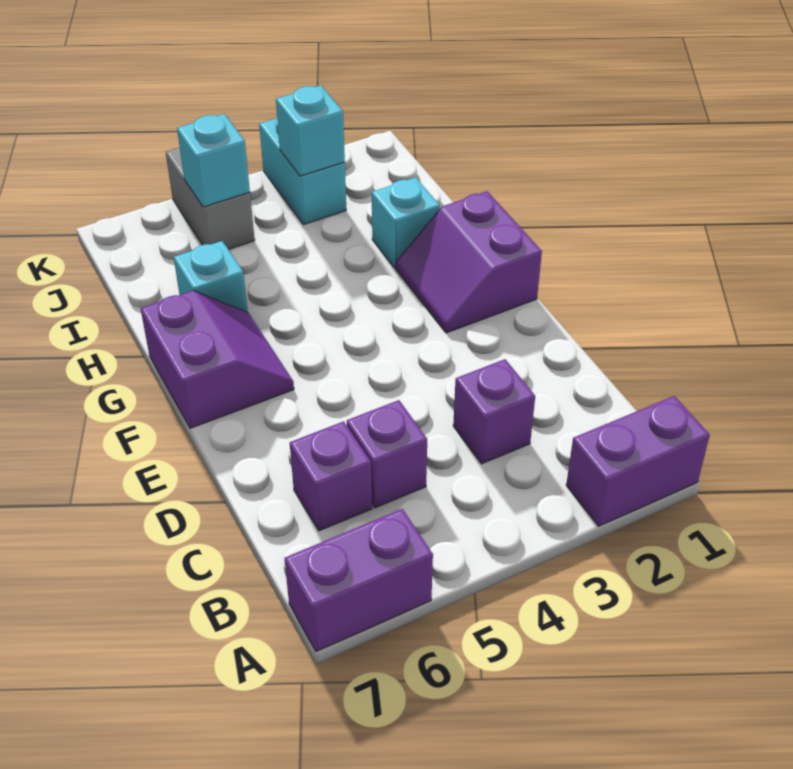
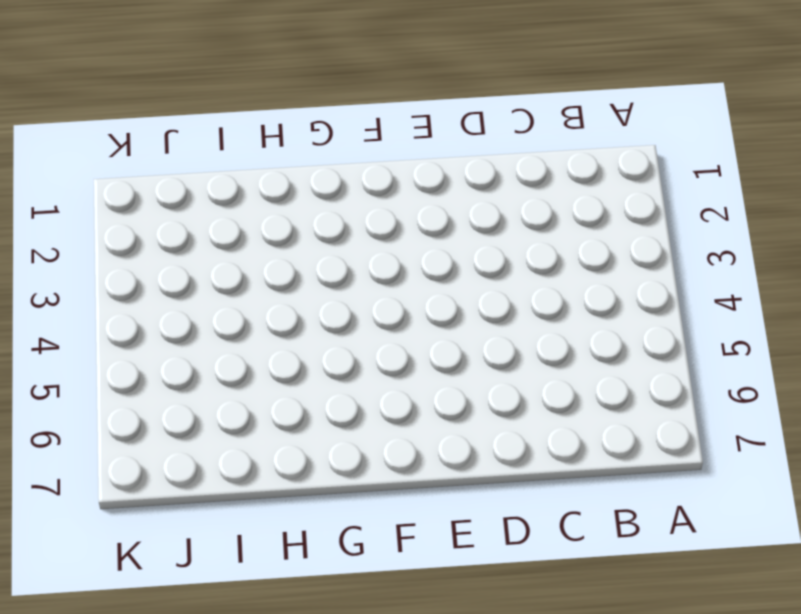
none -> purple brick A1:A2 level 1
none -> purple brick A6:A7 level 1
none -> purple brick C3 level 1

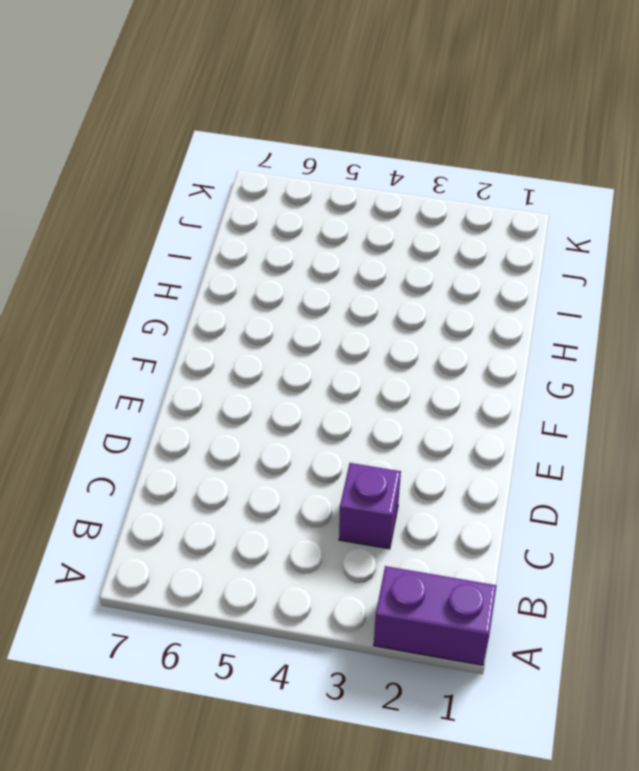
none -> purple brick A6:A7 level 1
none -> purple brick C5 level 1
none -> purple brick C6 level 1

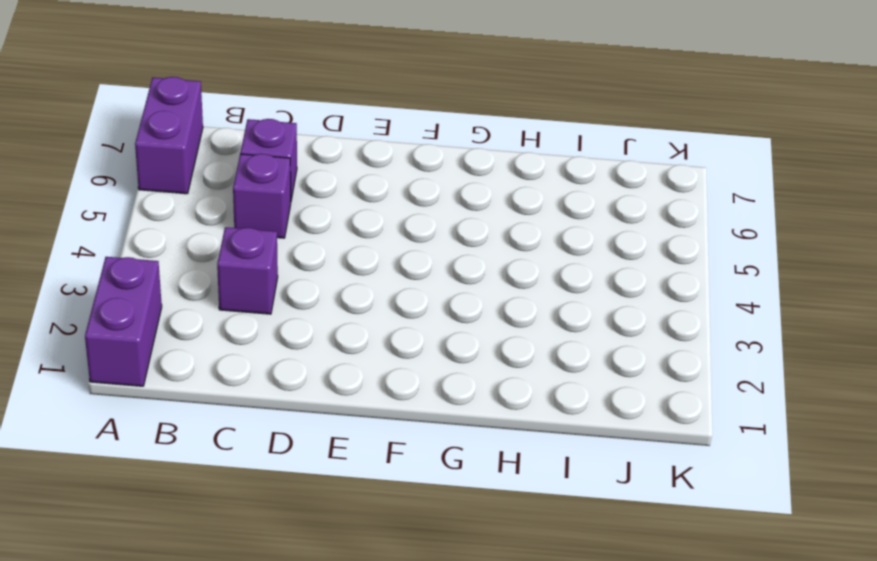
none -> purple slope F1:G2 level 1 top 1
none -> purple slope F6:G7 level 1 top 7
none -> cyan brick H2 level 1

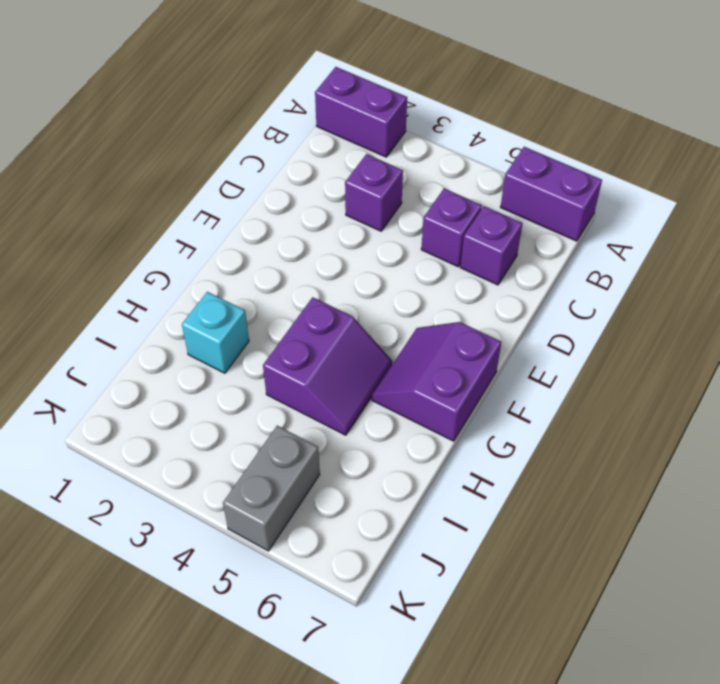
purple slope G4:H5 level 1 top 4 -> purple slope F1:G2 level 1 top 1
none -> cyan brick H6 level 1
none -> cyan brick J3:K3 level 1
none -> cyan brick J3 level 2

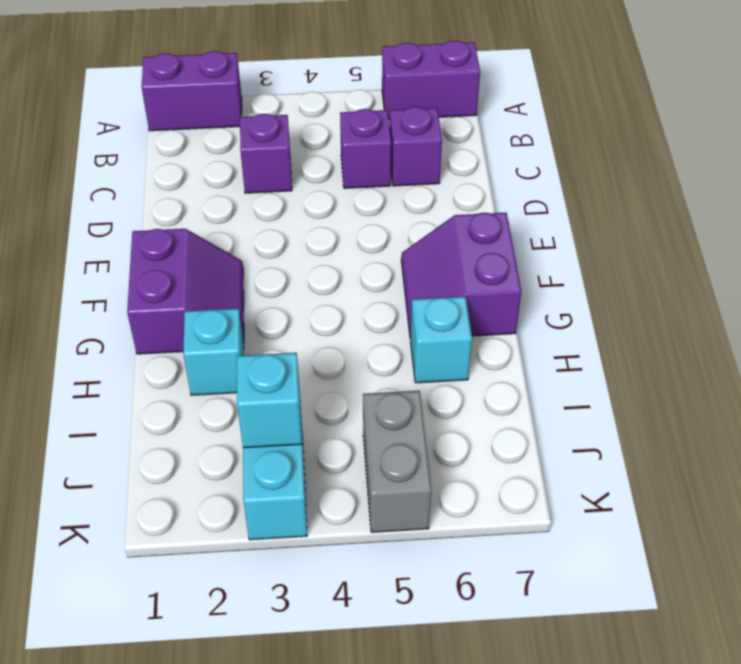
none -> cyan brick J5 level 2

